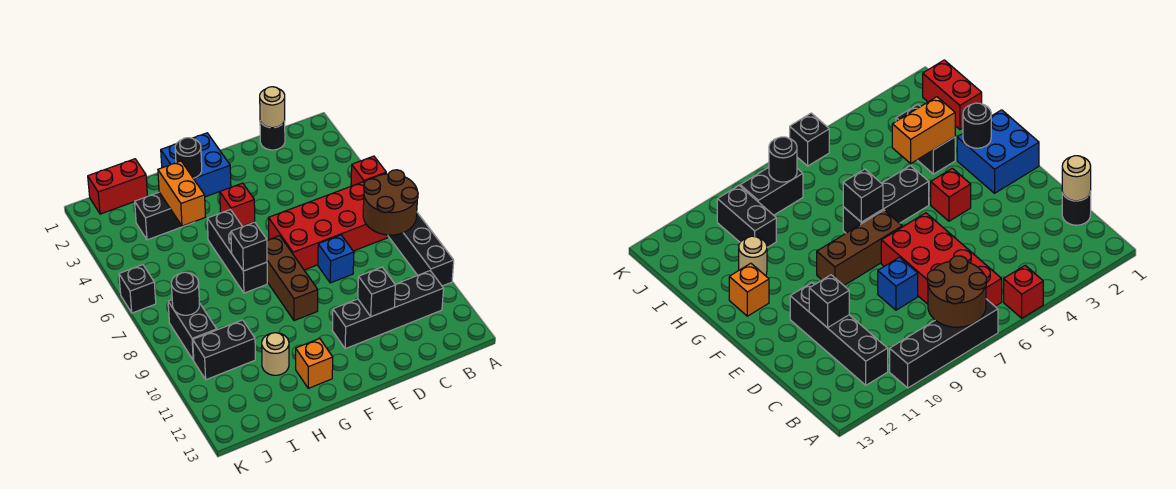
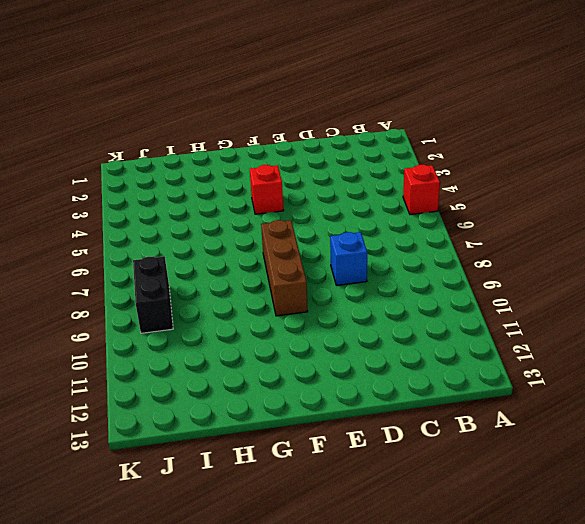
none -> black brick A7:A10 level 1
none -> red brick B6:E7 level 1
none -> black brick B11:E11 level 1

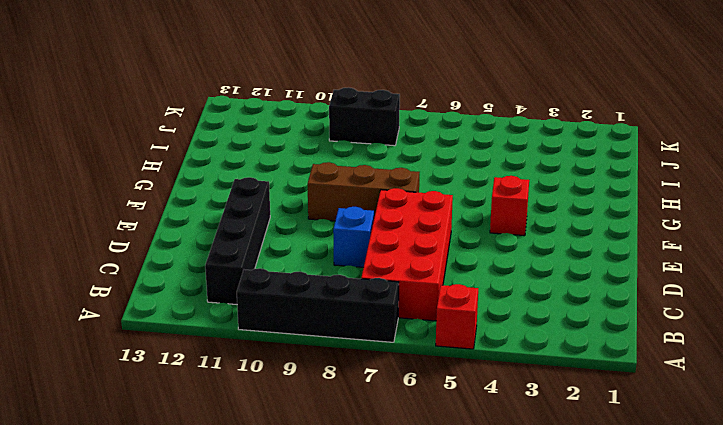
none -> black round brick C1 level 1
none -> blue brick F1:G2 level 1
none -> black brick G5:G7 level 1

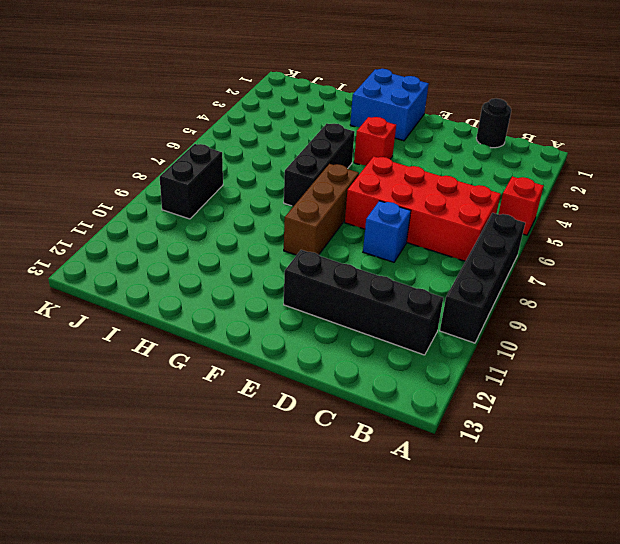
none -> orange brick G12 level 1
none -> black brick H3:I3 level 1
none -> tan round brick H11 level 1

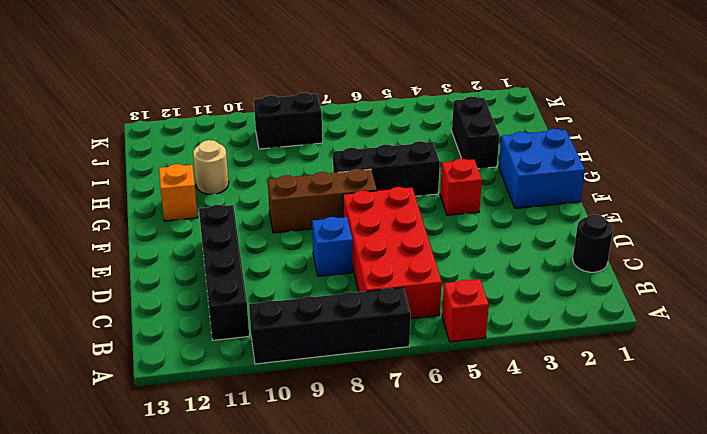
none -> red brick I1:J1 level 1
none -> black brick I10:J10 level 1
none -> black brick K6 level 1

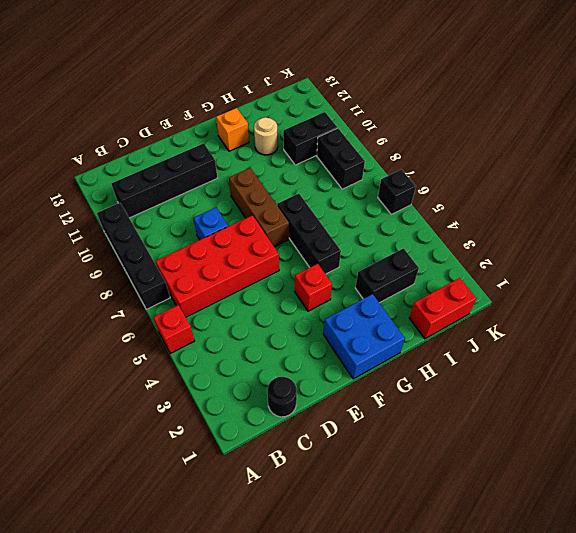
none -> brown round brick A7:B8 level 2
none -> tan round brick C1 level 2
none -> black brick D11 level 2

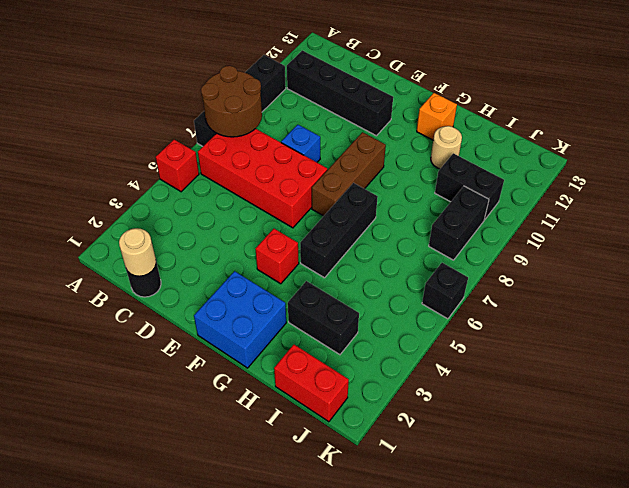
none -> black brick D11 level 2
none -> black round brick G2 level 2
none -> black brick G7 level 2

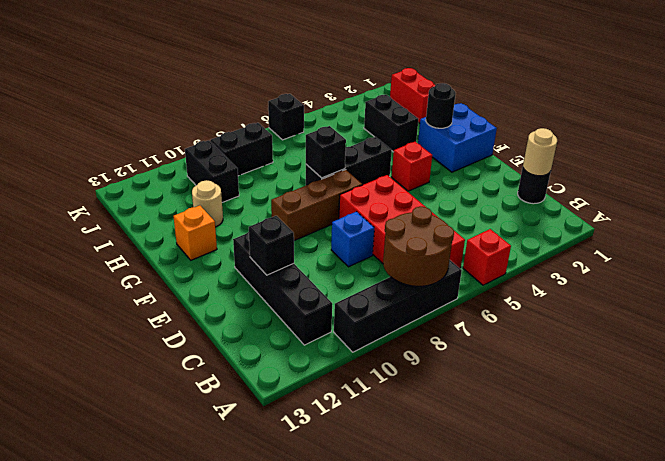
none -> orange brick H3:H4 level 2
none -> black round brick J8 level 2

